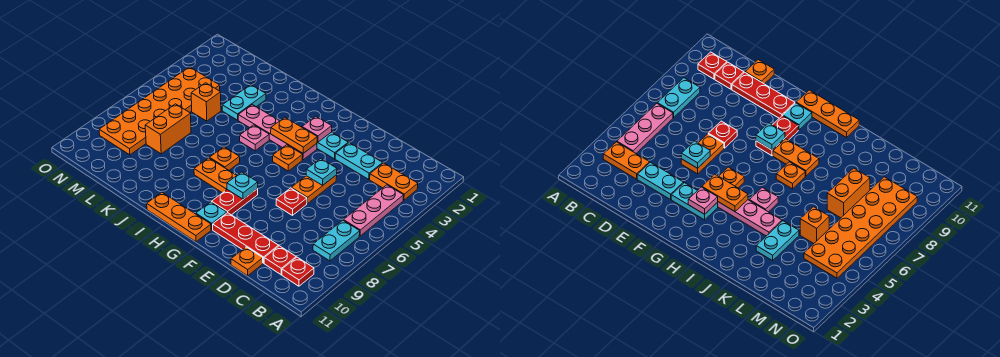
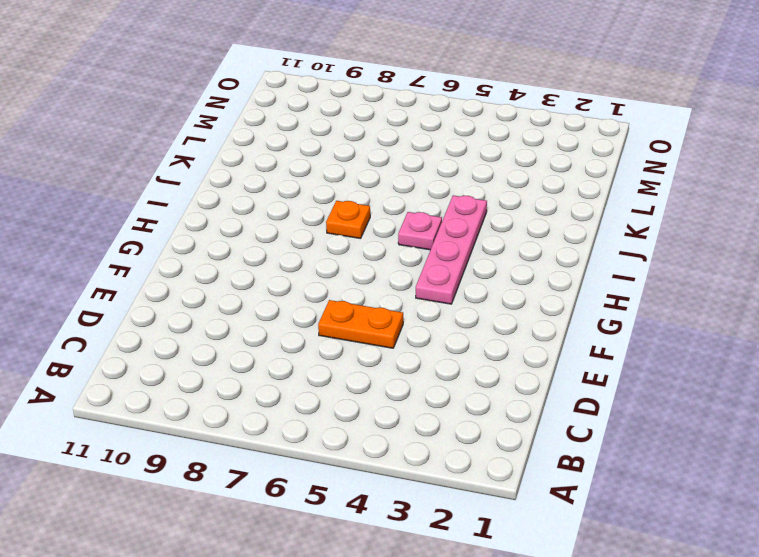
none -> orange plate B3:C3 level 1
none -> pink plate B4:B6 level 1
none -> cyan plate B7:B8 level 1

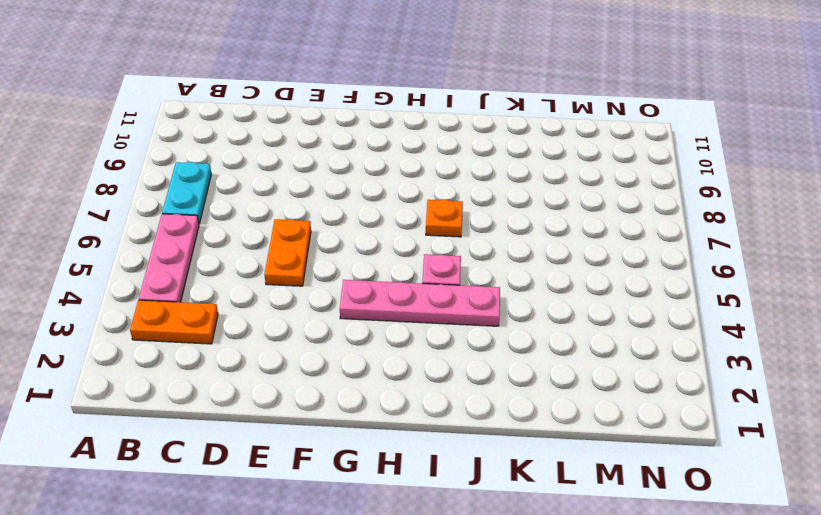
none -> red plate B10 level 1
none -> red plate C10 level 1
none -> cyan plate D3:E3 level 1

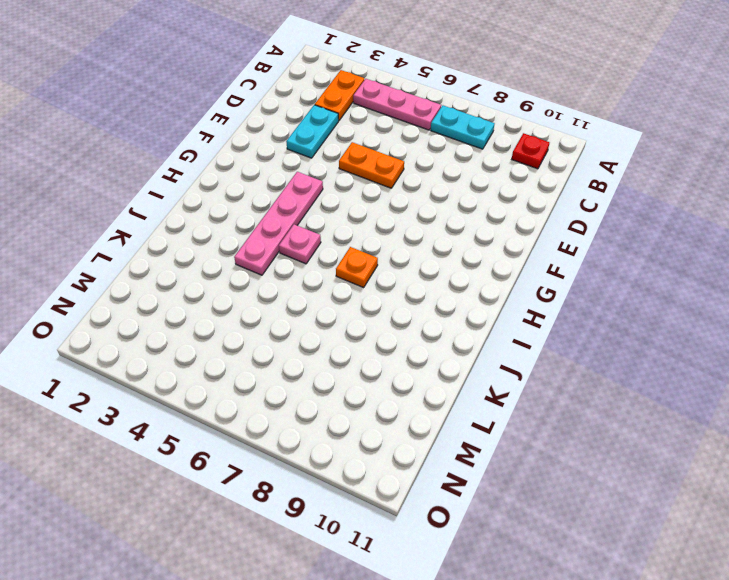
none -> red plate C10 level 1
none -> red plate D10:F10 level 1
none -> orange plate D11 level 1

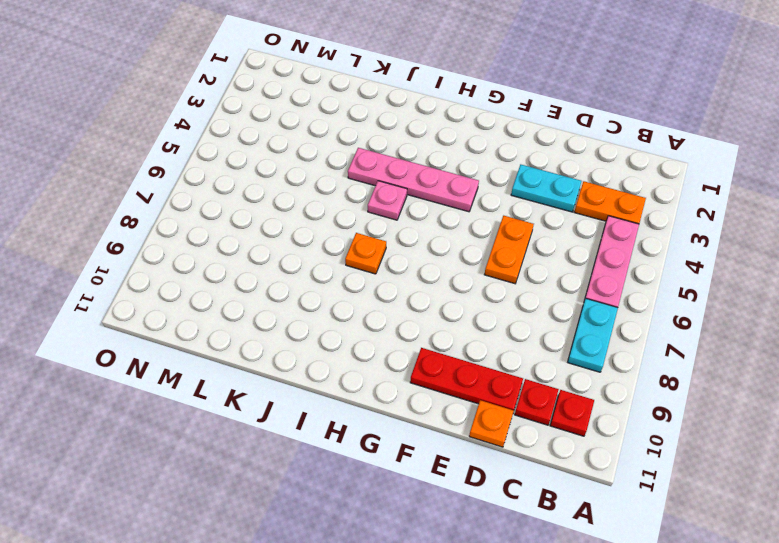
none -> red plate E7 level 1
none -> cyan plate F3:G3 level 1
none -> orange plate G5 level 1

